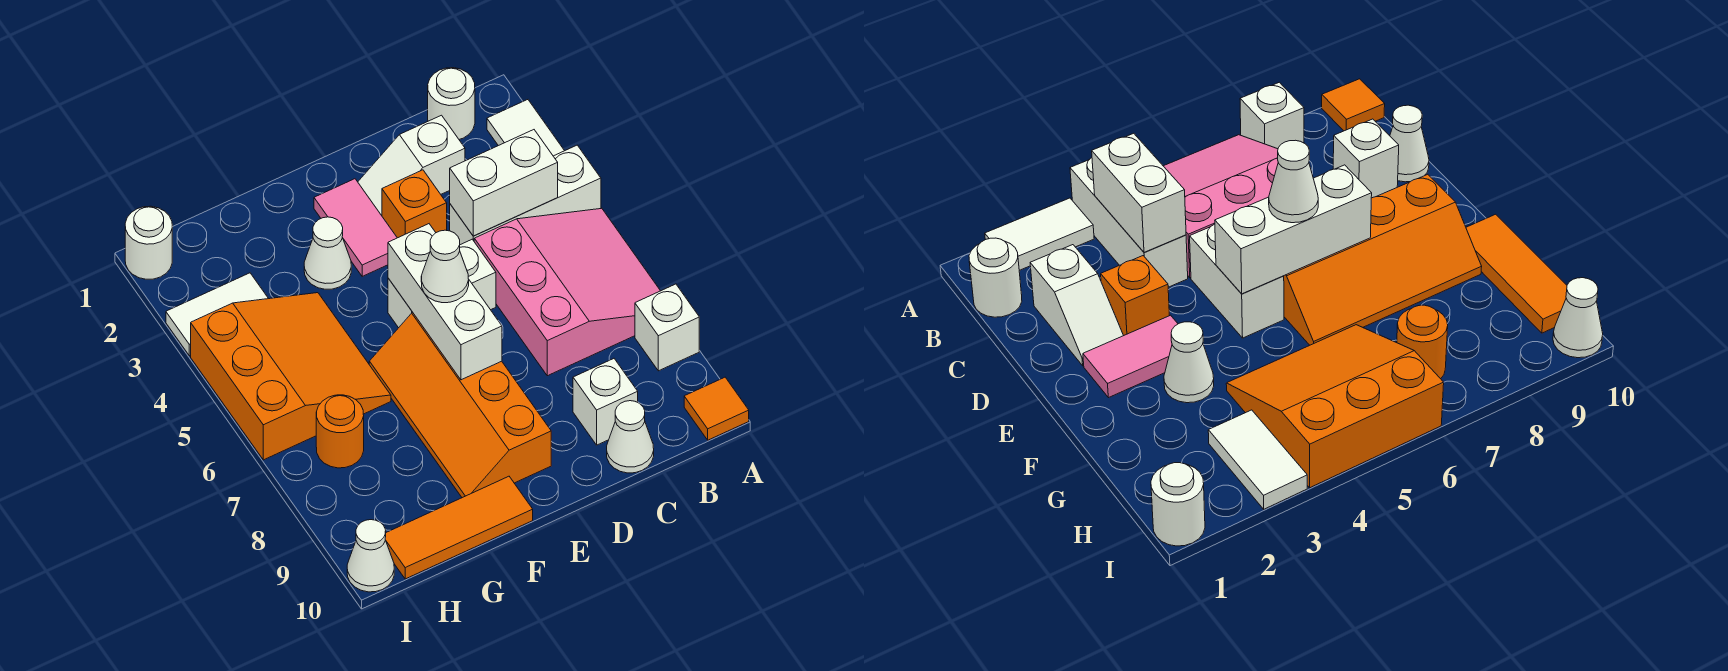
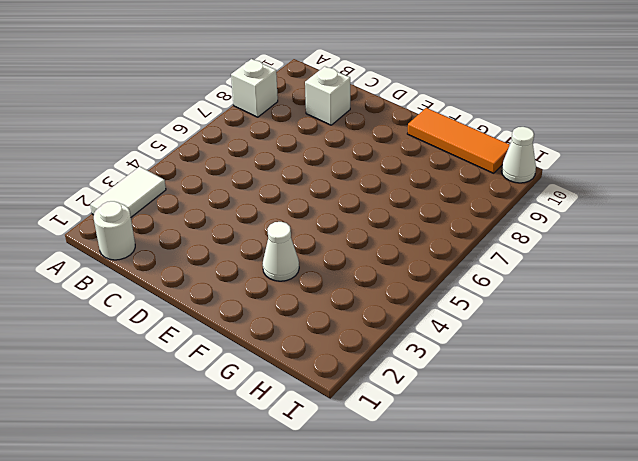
none -> white brick A4:C4 level 1
none -> pink slope A5:C7 level 1 top C
none -> orange tile A10 level 1

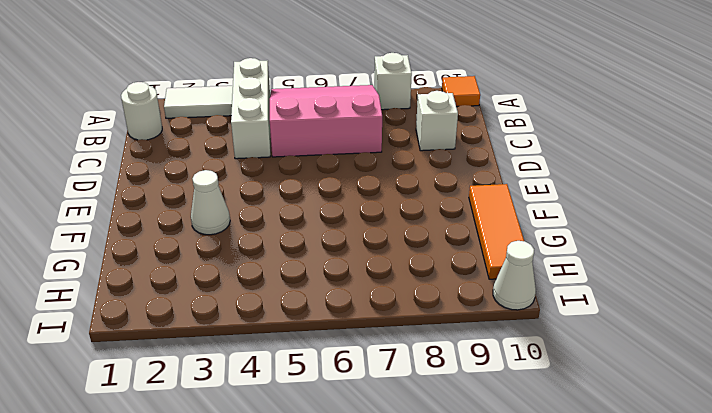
none -> white slope C2:D2 level 1 top C
none -> white cone C10 level 1
none -> orange brick D3 level 1

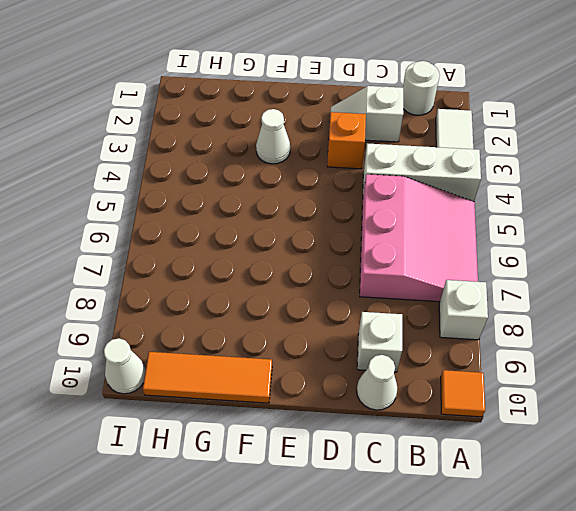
none -> white brick D5:E5 level 1
none -> pink tile E2:E3 level 1
none -> orange slope E6:F9 level 1 top E

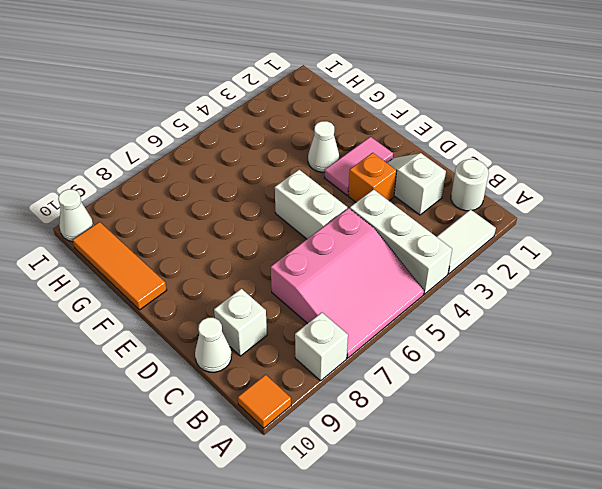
none -> orange slope E6:F9 level 1 top E
none -> orange slope G4:I6 level 1 top I
none -> white tile H3:I3 level 1

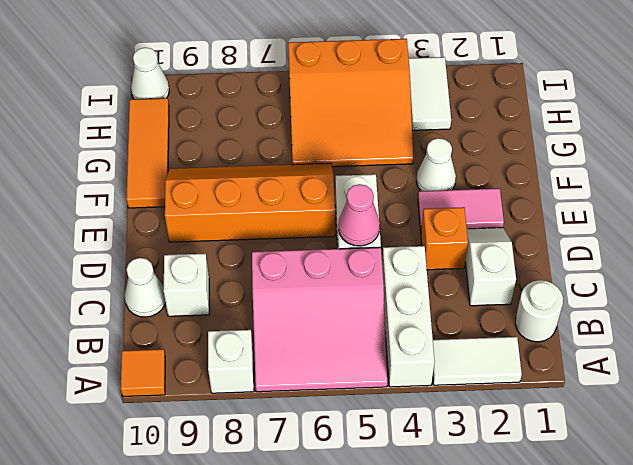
pink cone D5 level 2 -> none
none -> orange round brick H7 level 1
none -> white round brick I1 level 1
none -> white brick B4:C4 level 2

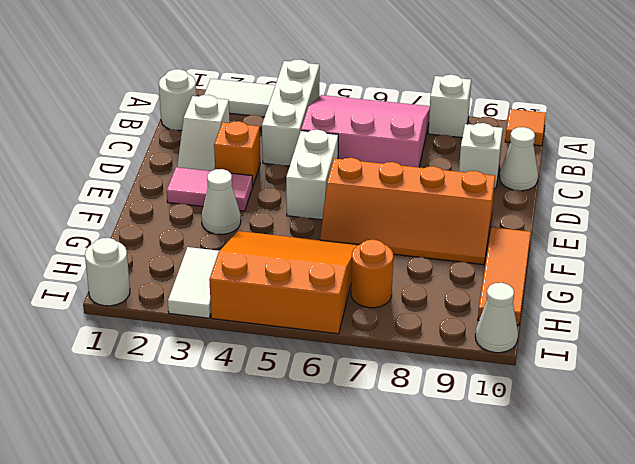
none -> white brick B4:C4 level 2
none -> white brick E5:E7 level 2
none -> white cone E6 level 3

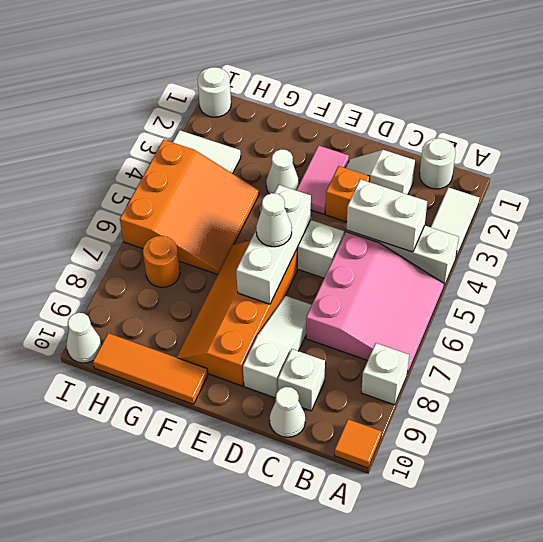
white slope D7:D9 level 1 top 9 -> none

